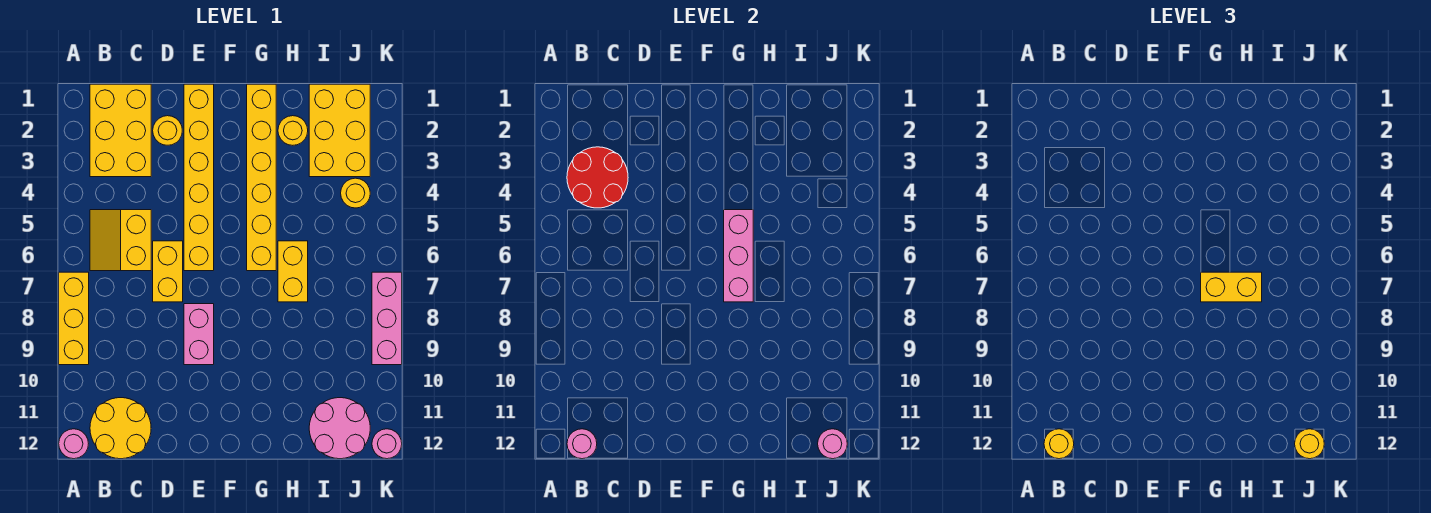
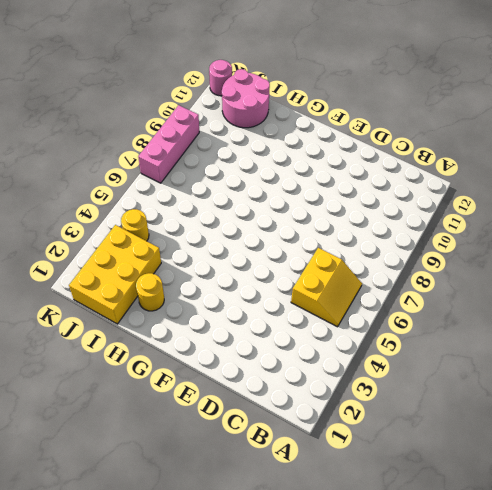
none -> yellow brick A7:A9 level 1
none -> pink round brick A12 level 1
none -> yellow brick B1:C3 level 1

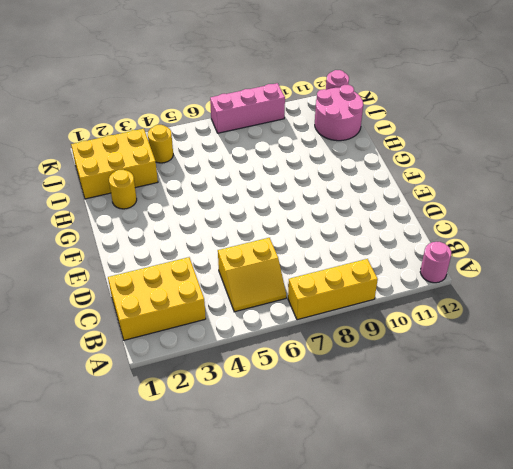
none -> yellow round brick B11:C12 level 1
none -> yellow round brick D2 level 1
none -> yellow brick D6:D7 level 1

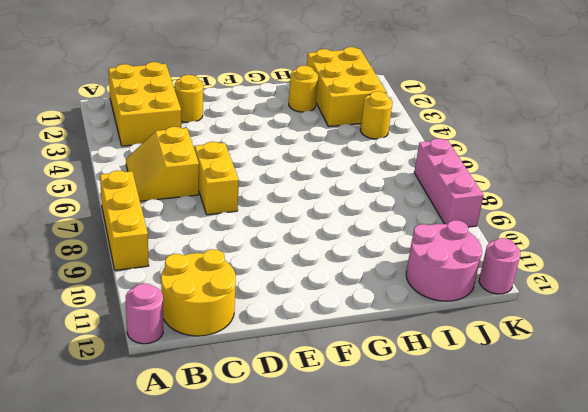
none -> yellow brick E1:E6 level 1
none -> pink brick E8:E9 level 1
none -> yellow brick G1:G6 level 1

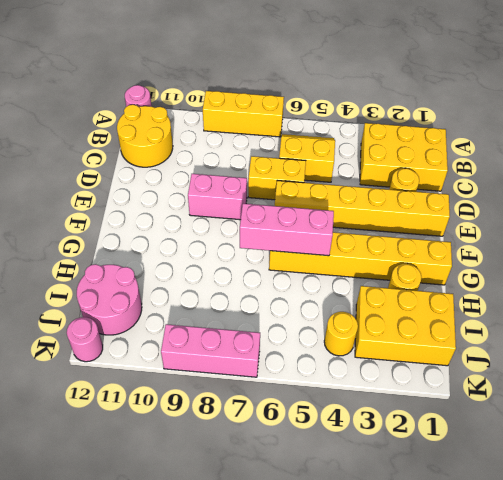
none -> yellow brick H6:H7 level 1
none -> red round brick B3:C4 level 2
none -> pink round brick B12 level 2

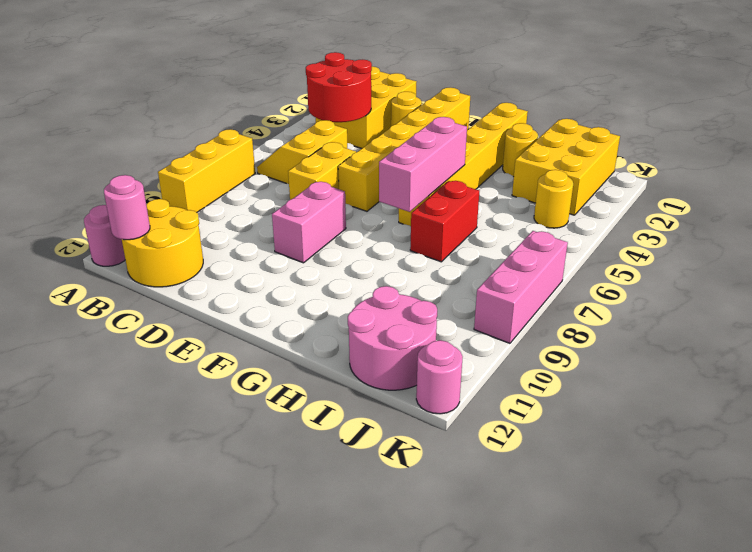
red brick H6:H7 level 1 -> yellow brick H6:H7 level 1
none -> pink round brick J12 level 2
none -> yellow round brick B12 level 3
none -> yellow brick G7:H7 level 3

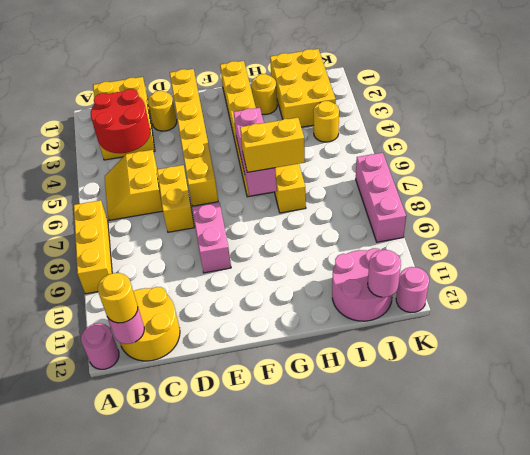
none -> yellow round brick J12 level 3

